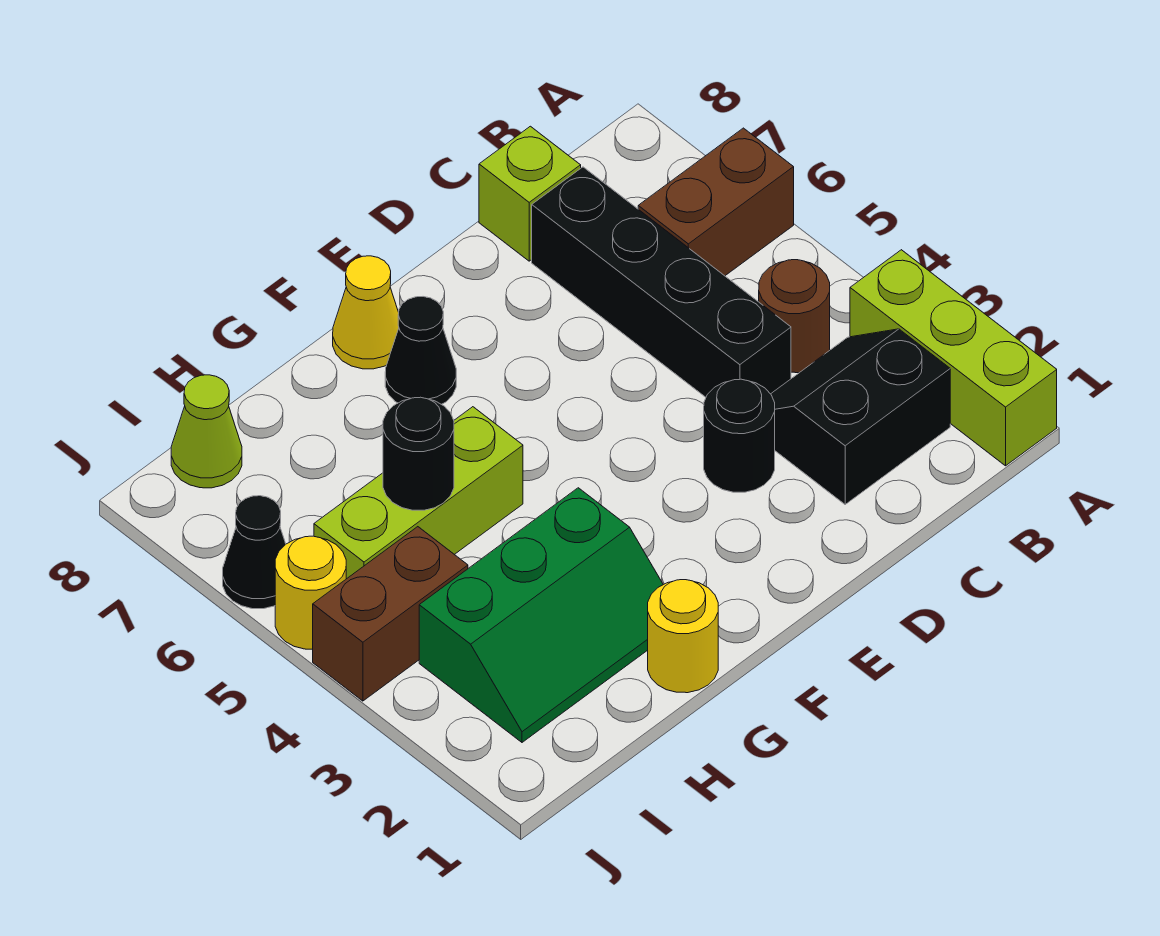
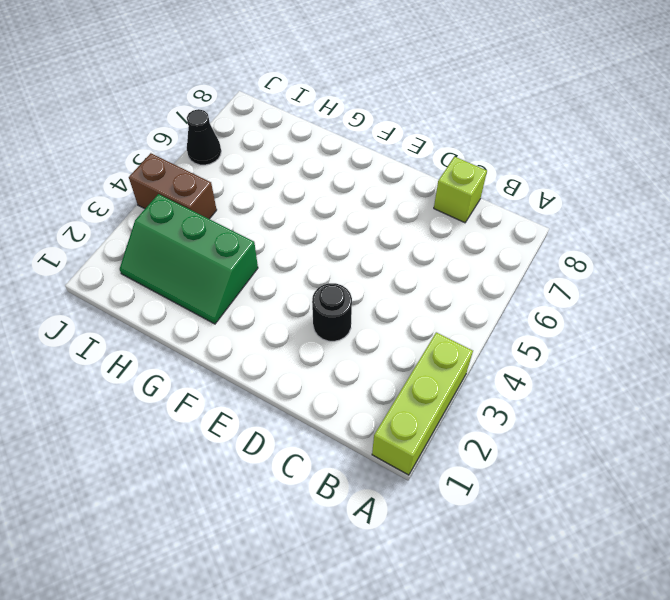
none -> brown brick A6:B6 level 1
none -> black slope B2:C3 level 1 top 2
none -> brown round brick B4 level 1

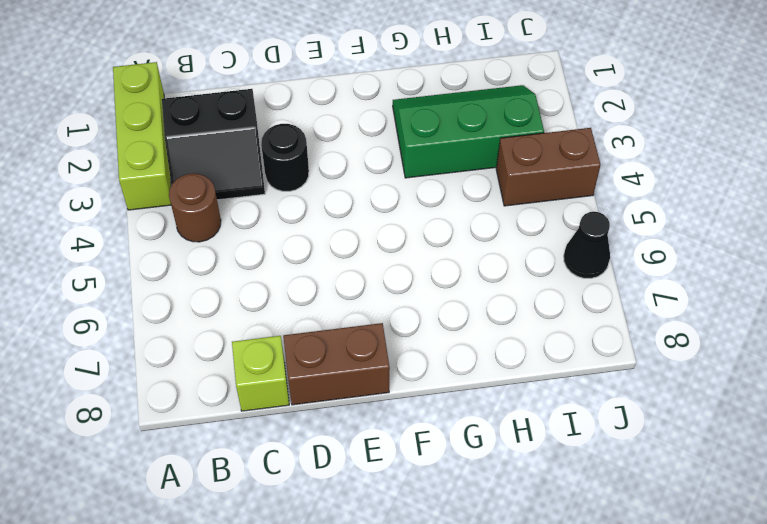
brown brick D8:E8 level 1 -> brown brick A6:B6 level 1
none -> black brick C4:C7 level 1
none -> black cone F7 level 1
none -> yellow cone F8 level 1

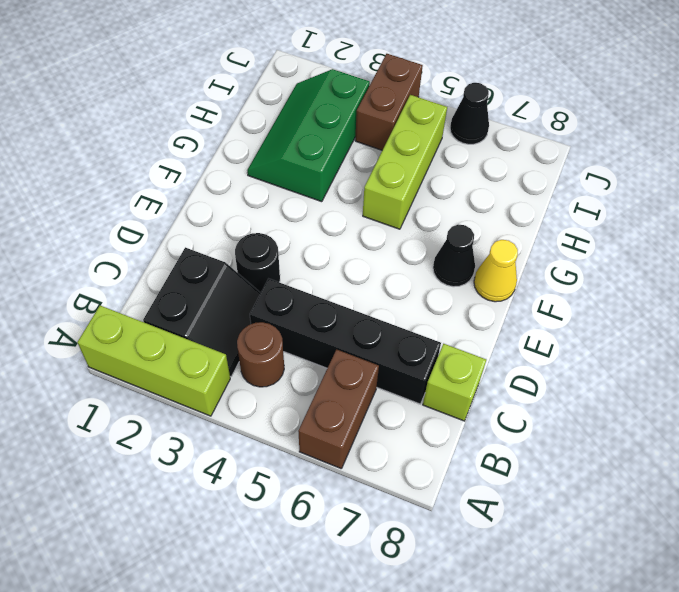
none -> yellow round brick G1 level 1
none -> lime cone I8 level 1
none -> yellow round brick J5 level 1

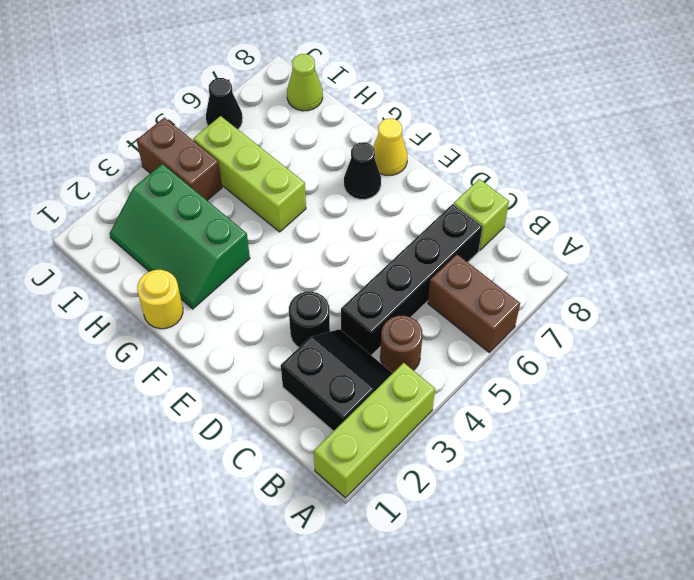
none -> yellow round brick J5 level 1
none -> black round brick H5 level 2

